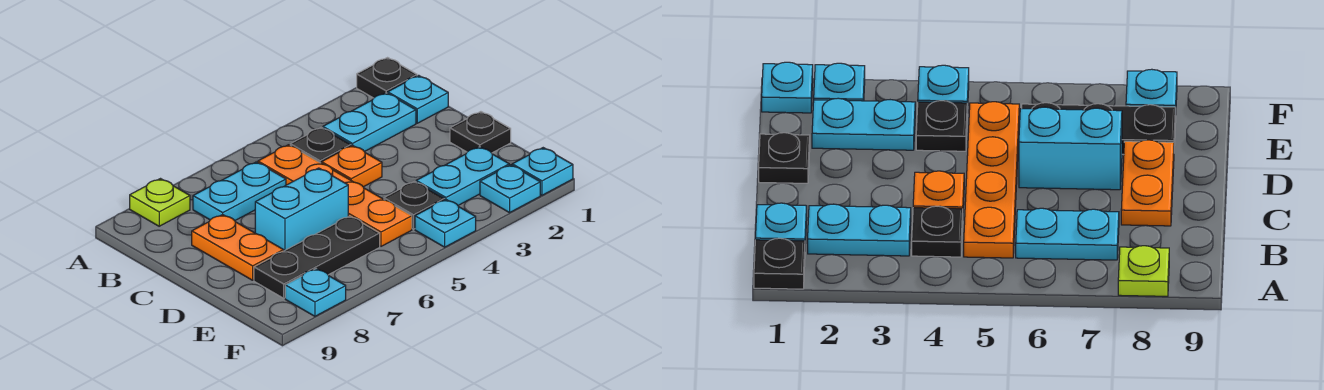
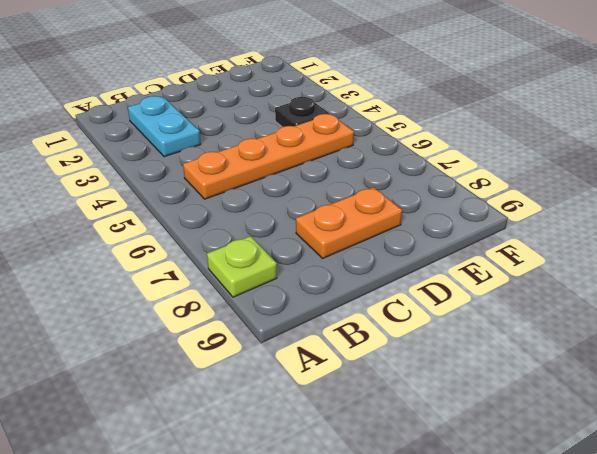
none -> black plate A1 level 1
none -> cyan plate B1 level 1
none -> black plate B4 level 1

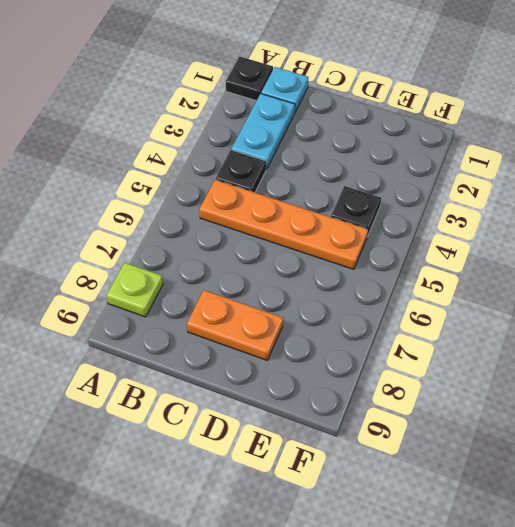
none -> cyan plate B6:B7 level 1
none -> orange plate C4 level 1
none -> black plate D1 level 1

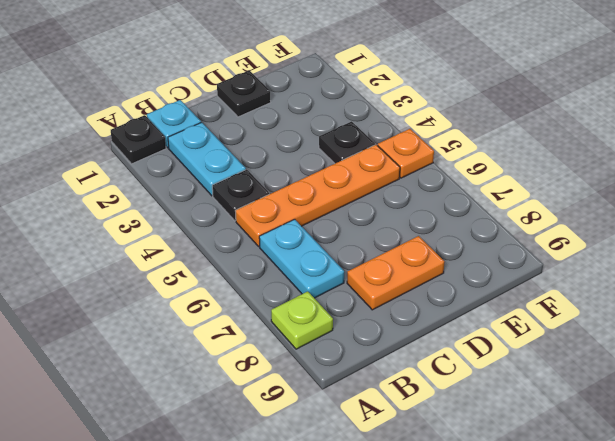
orange plate F5 level 1 -> orange plate C4 level 1
none -> cyan brick D6:D7 level 1
none -> cyan plate E2:E3 level 1
none -> black plate E6:E8 level 1

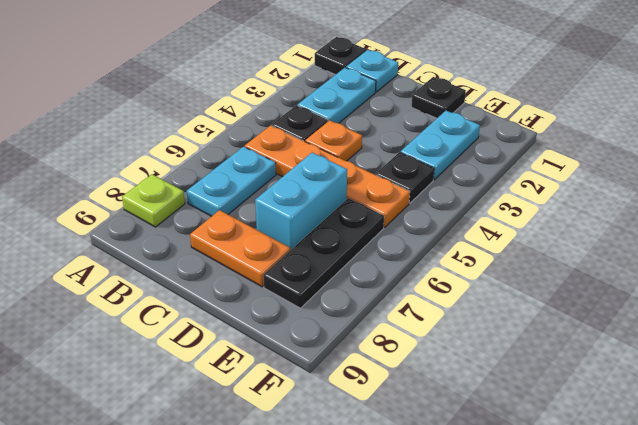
none -> cyan plate F1 level 1
none -> cyan plate F2 level 1
none -> cyan plate F4 level 1

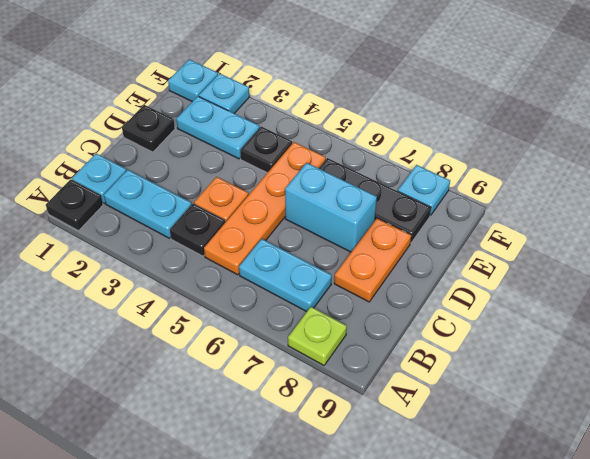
none -> cyan plate F4 level 1

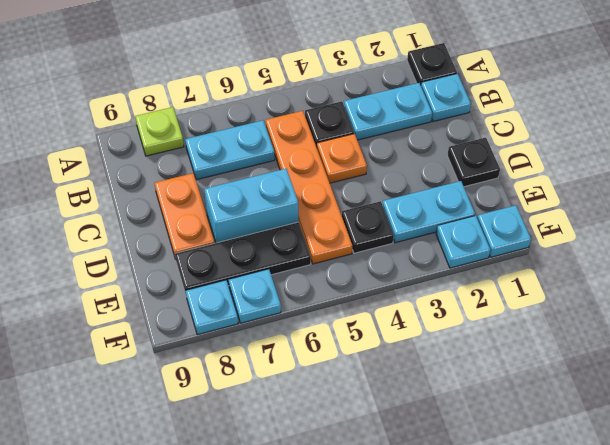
cyan plate F7 level 1 -> cyan plate F4 level 1

